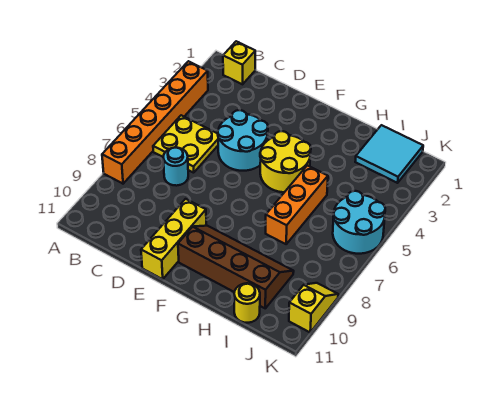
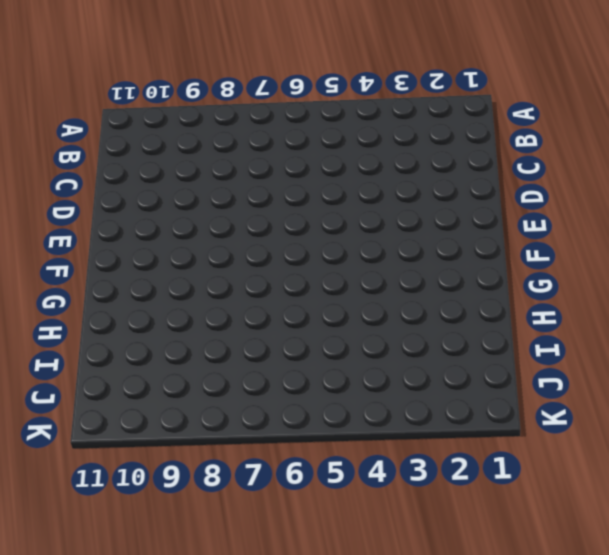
none -> orange brick A3:A8 level 1
none -> yellow brick B1 level 1
none -> yellow plate B5:C6 level 1

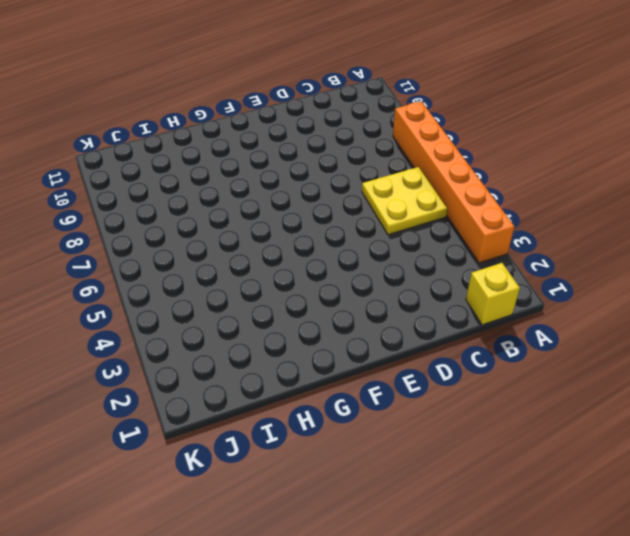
none -> cyan round brick C7 level 1
none -> cyan round brick D4:E5 level 1
none -> yellow brick E9:E11 level 1

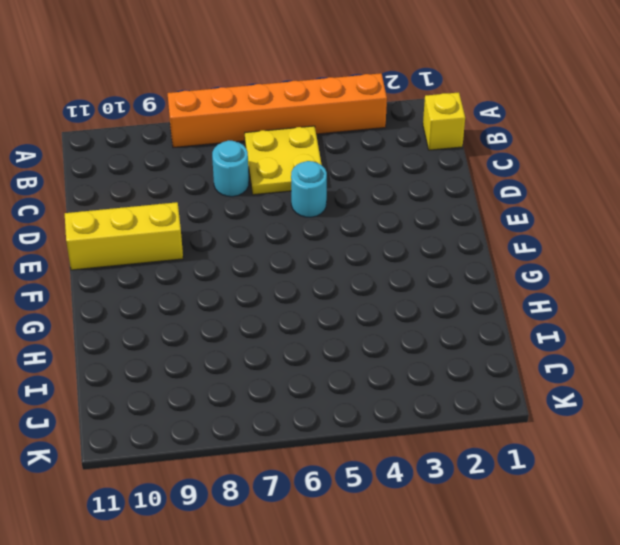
cyan round brick D5 level 1 -> cyan round brick D4:E5 level 1
none -> yellow round brick F4:G5 level 1
none -> brown slope F9:I10 level 1 top 10
none -> orange brick H5:H7 level 1

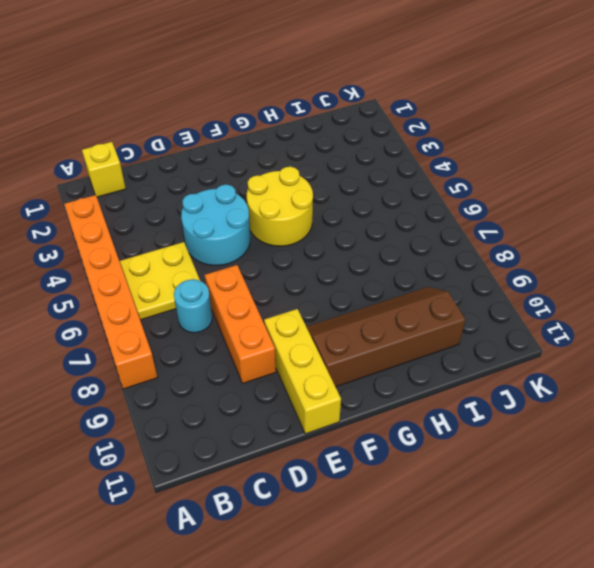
orange brick D7:D9 level 1 -> orange brick H5:H7 level 1
none -> cyan tile I1:J2 level 1
none -> yellow round brick I11 level 1
none -> cyan round brick J5:K6 level 1

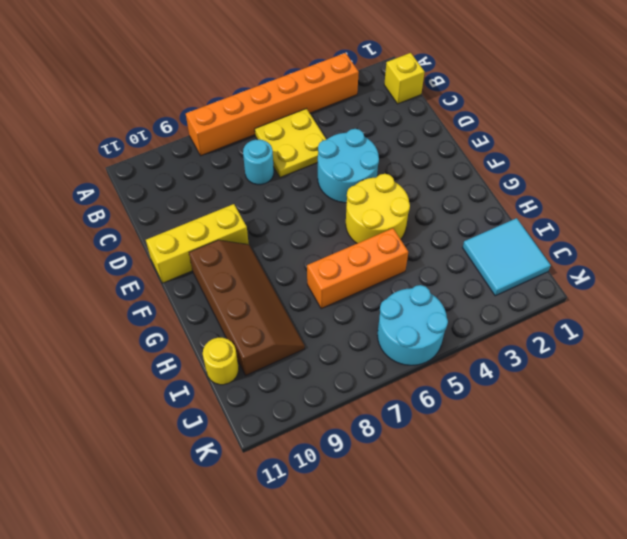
none -> yellow slope K9:K10 level 1 top 10

